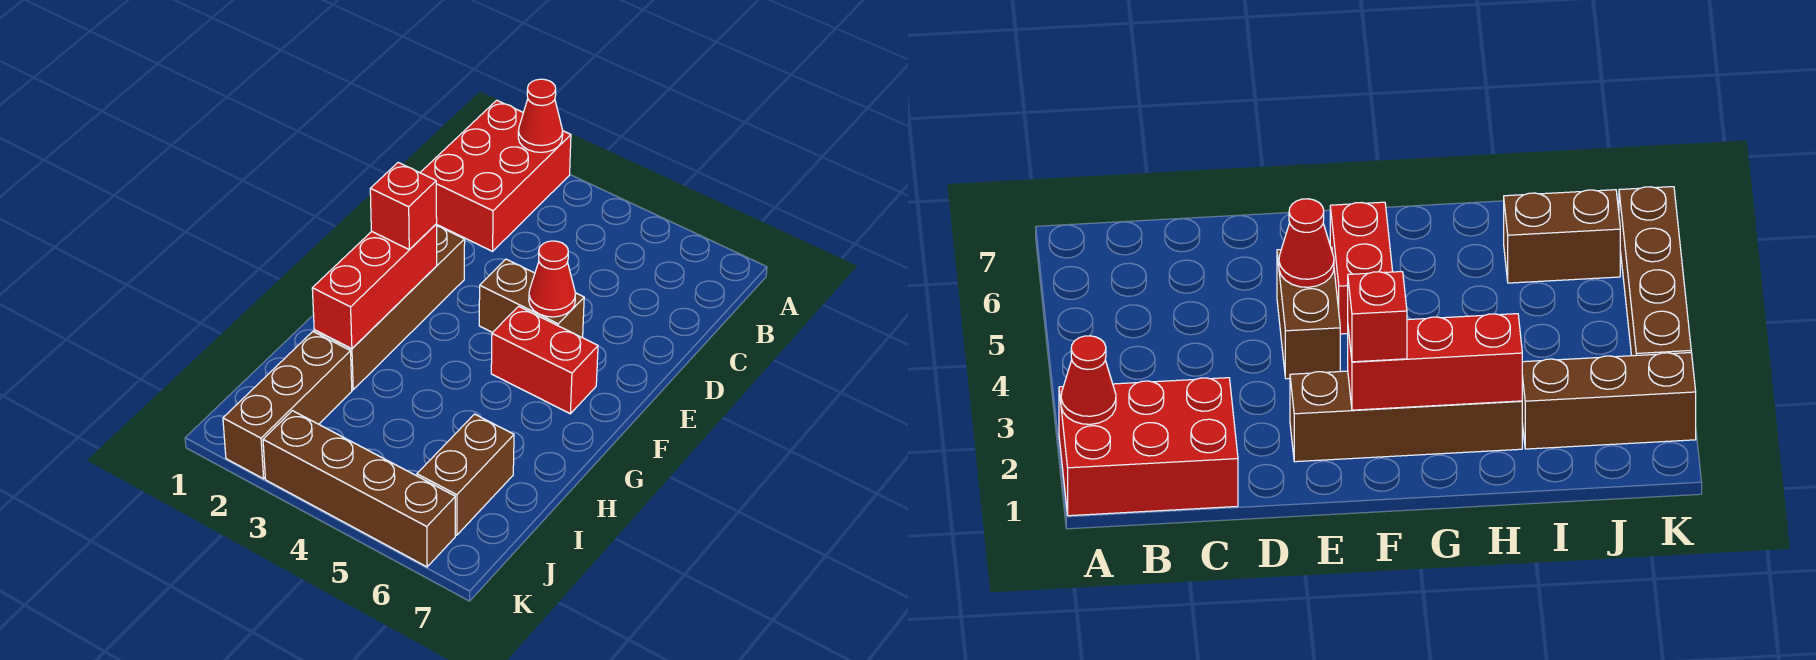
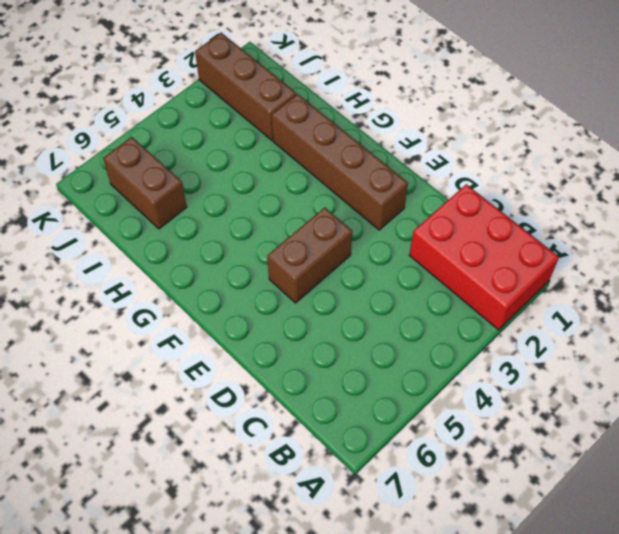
none -> red brick F5:F6 level 1
none -> brown brick K3:K6 level 1

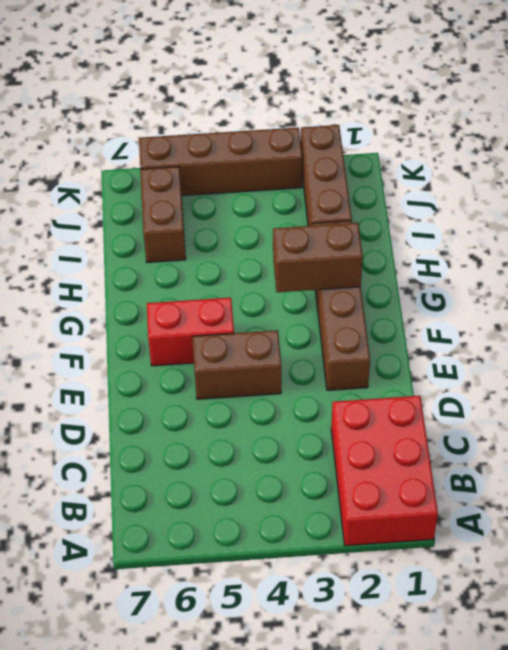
brown brick G2:G3 level 2 -> red brick F2:H2 level 2
none -> red cone A2 level 2
none -> red cone E5 level 2

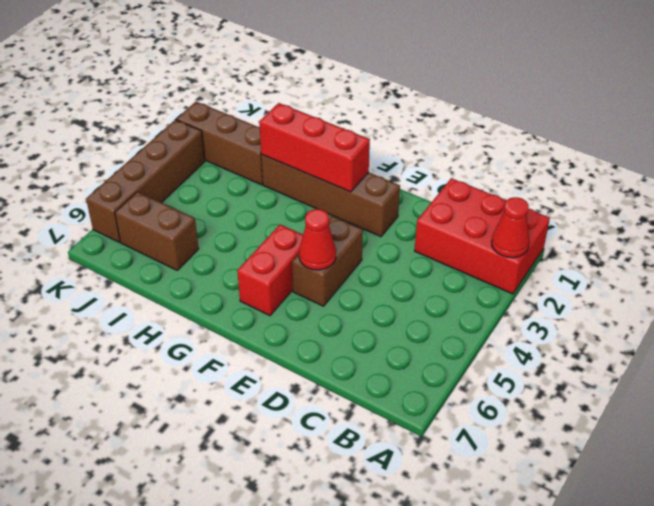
none -> red brick F2 level 3

